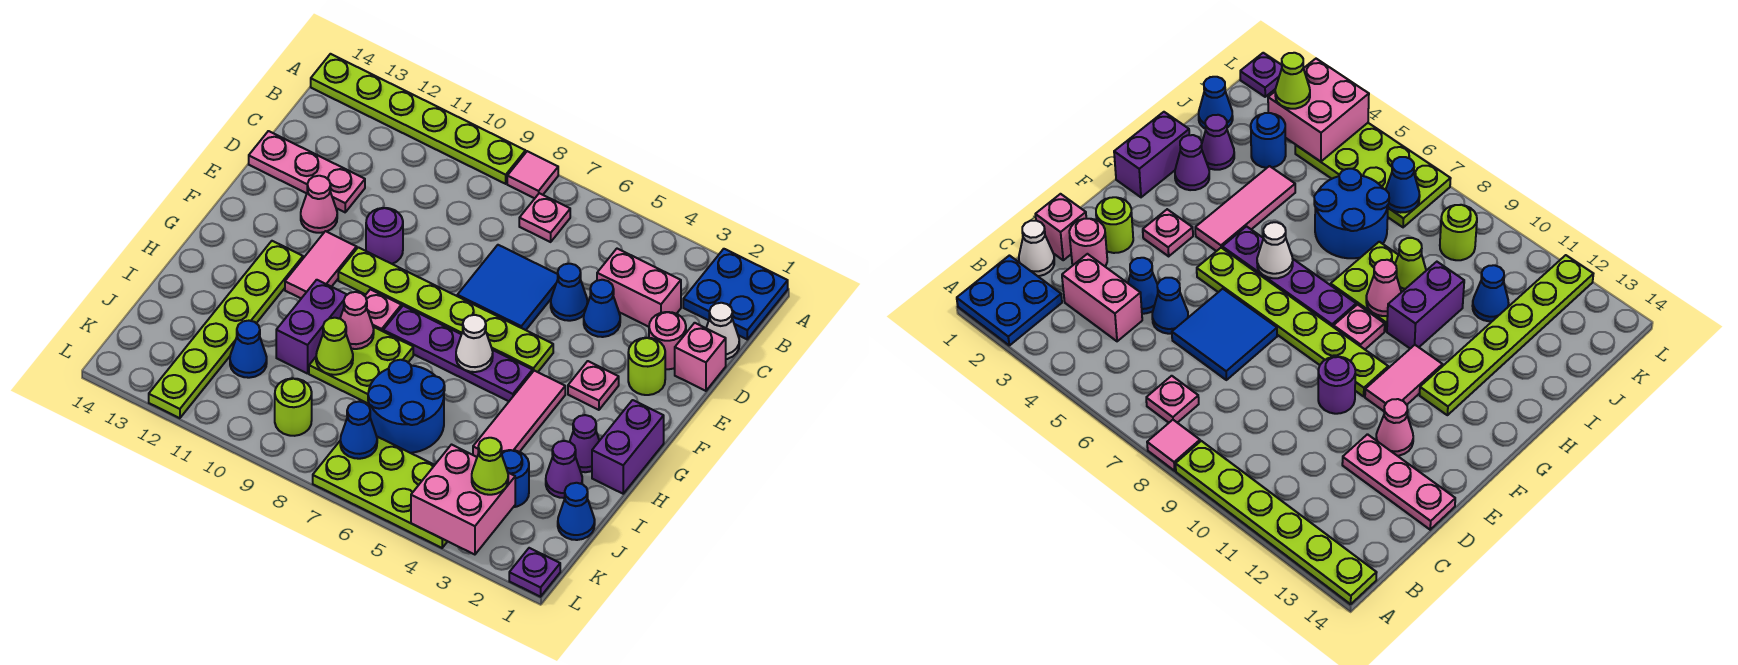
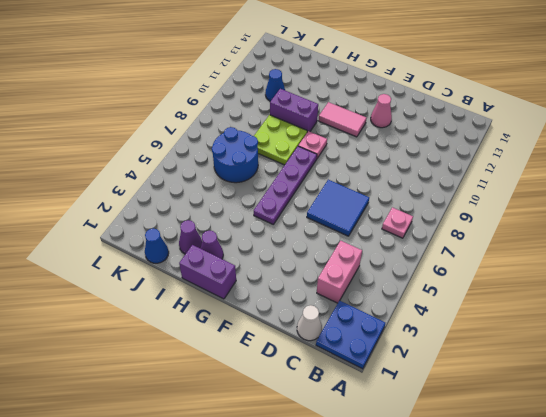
none -> pink tile A8 level 1
none -> lime plate A9:A14 level 1
none -> pink brick D1 level 1
none -> pink round brick D2 level 1

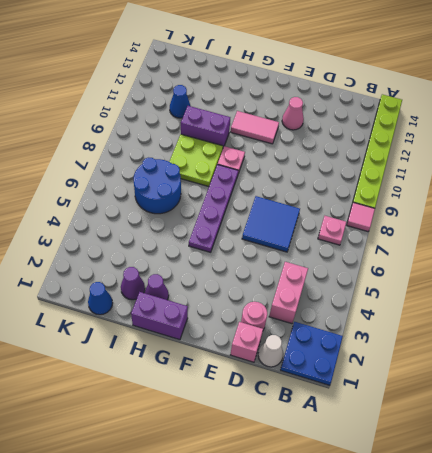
none -> blue cone D4 level 1
none -> blue cone D5 level 1
none -> pink plate D12:D14 level 1
none -> lime round brick E2 level 1

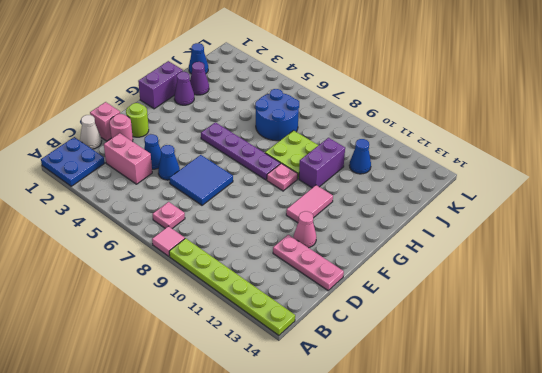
none -> purple round brick E10 level 1
none -> pink plate F3 level 1
none -> lime plate F5:F10 level 1
none -> pink tile G4:I4 level 1

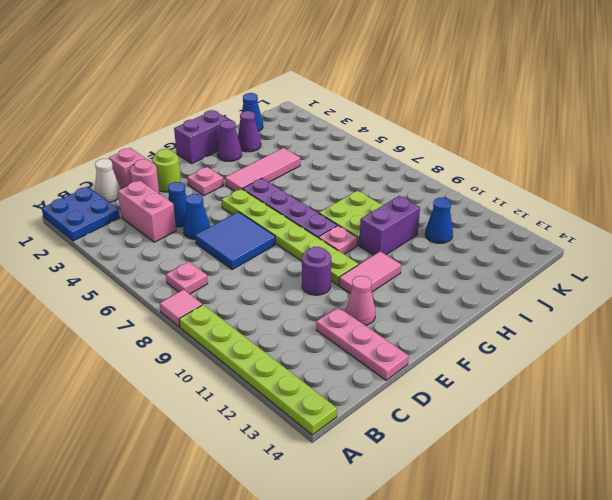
none -> lime plate G12:L12 level 1
none -> blue round brick I6:J7 level 1
none -> blue round brick J3 level 1
none -> lime plate K4:L7 level 1

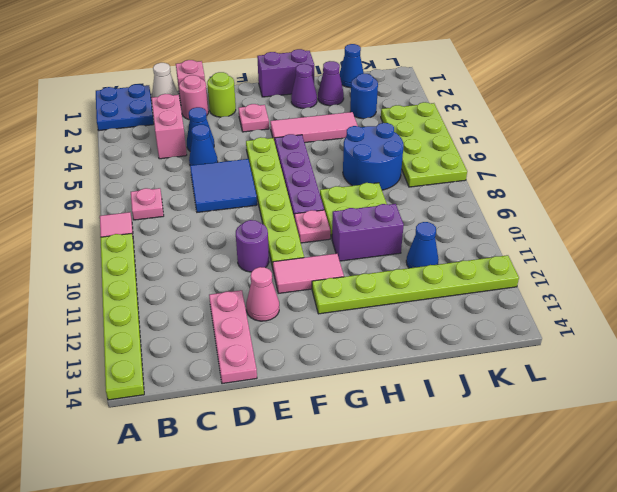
none -> lime round brick K9 level 1
none -> purple plate L1 level 1
none -> white cone G6 level 2
none -> pink cone H9 level 2

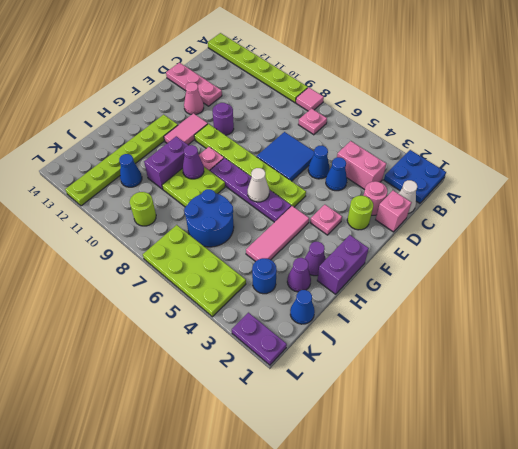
purple cone H9 level 2 -> pink cone H9 level 2
purple plate L1:L2 level 1 -> purple plate L1 level 1
none -> lime cone I9 level 2
none -> pink brick K3:L4 level 2
none -> blue cone K7 level 2
none -> lime cone K3 level 3

